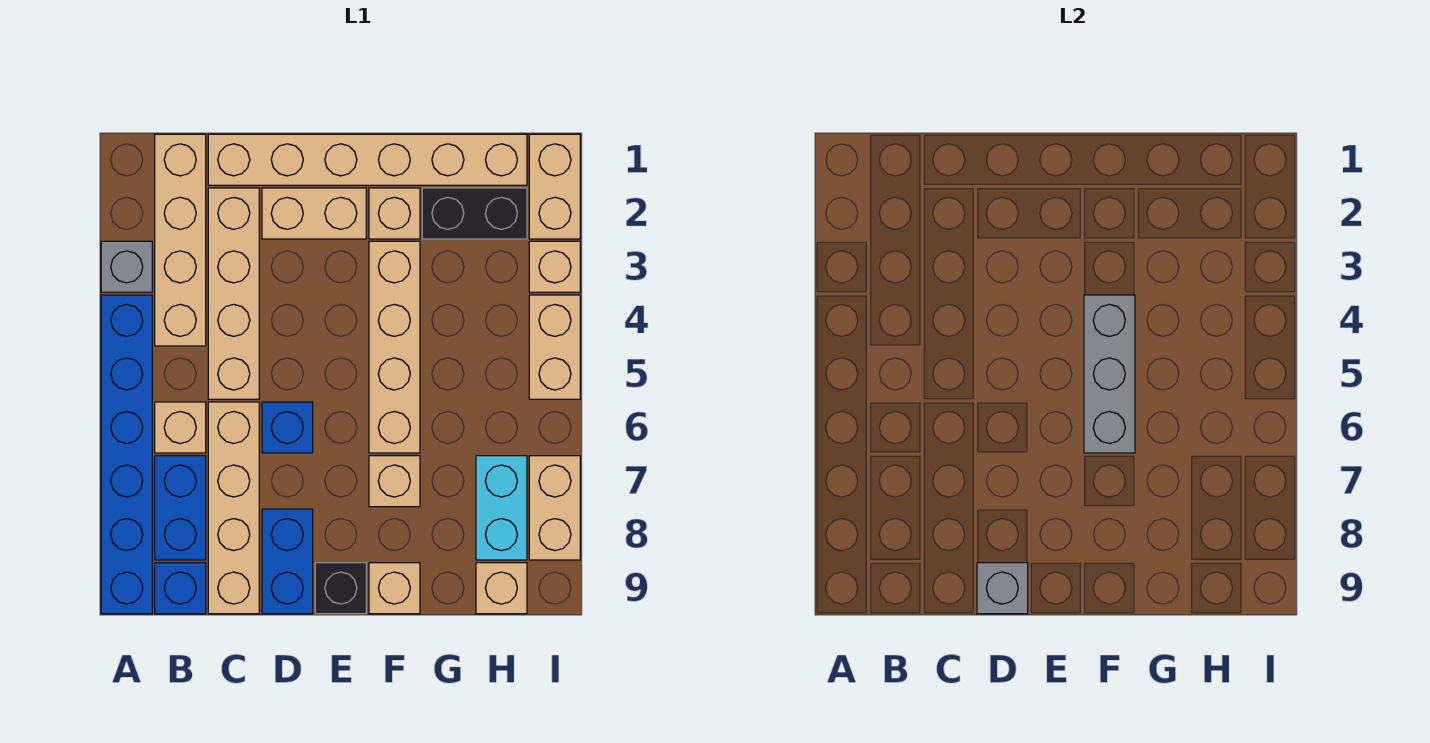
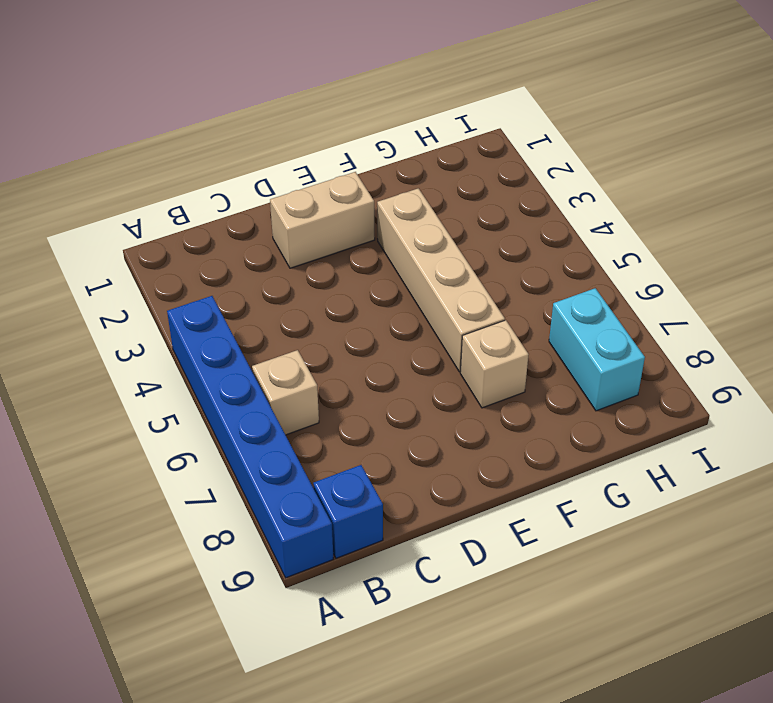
none -> grey brick A3 level 1
none -> tan brick B1:B4 level 1
none -> blue brick B7:B8 level 1

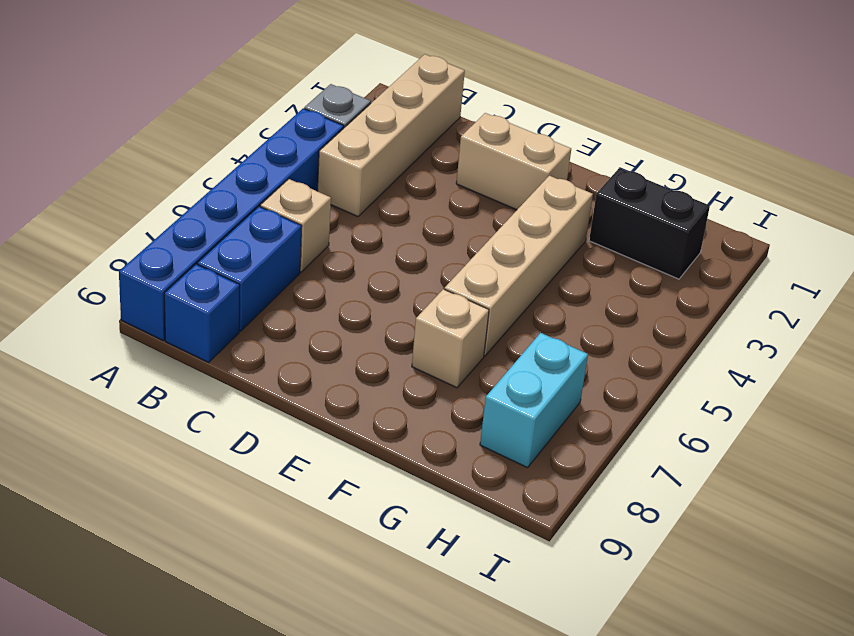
none -> tan brick C1:H1 level 1
none -> tan brick C2:C5 level 1
none -> tan brick C6:C9 level 1

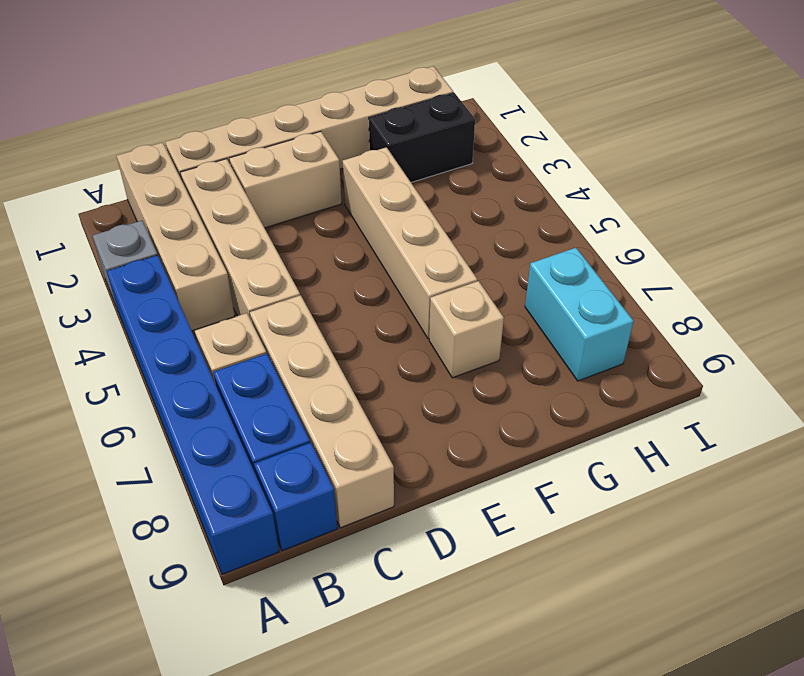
none -> blue brick D6 level 1
none -> blue brick D8:D9 level 1
none -> black brick E9 level 1

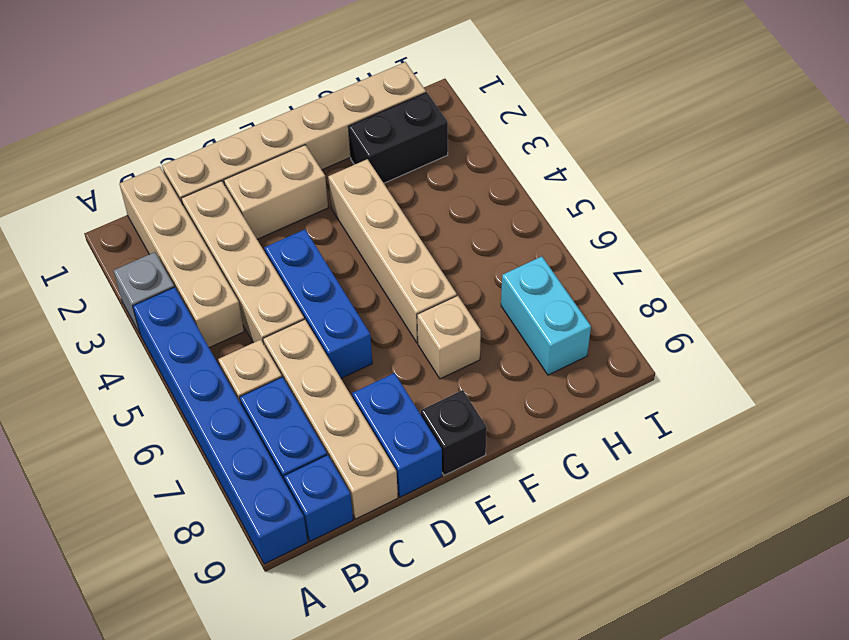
blue brick D4:D6 level 1 -> blue brick D6 level 1
none -> tan brick F2 level 1
none -> tan brick F9 level 1
none -> tan brick H9 level 1

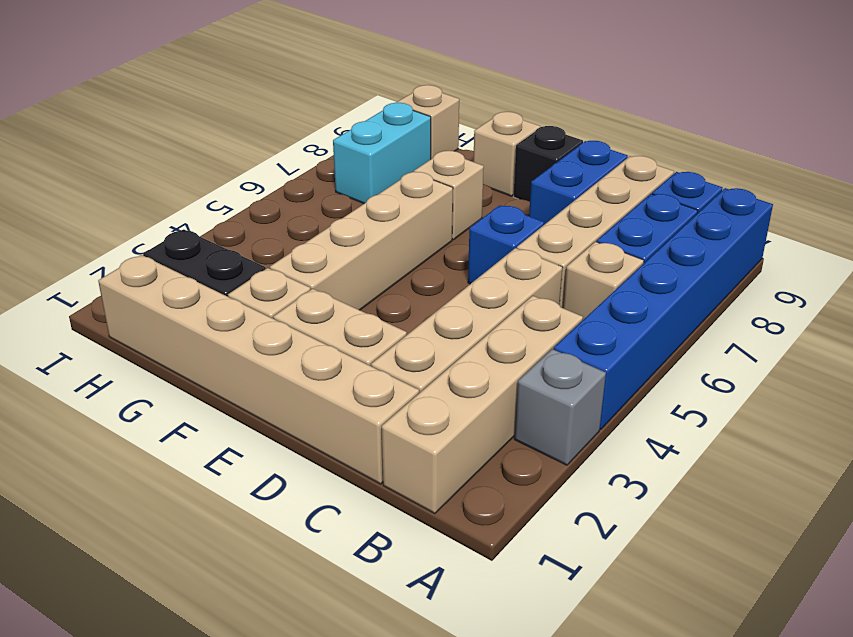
none -> tan brick I1:I2 level 1
none -> tan brick I3 level 1
none -> tan brick I4:I5 level 1

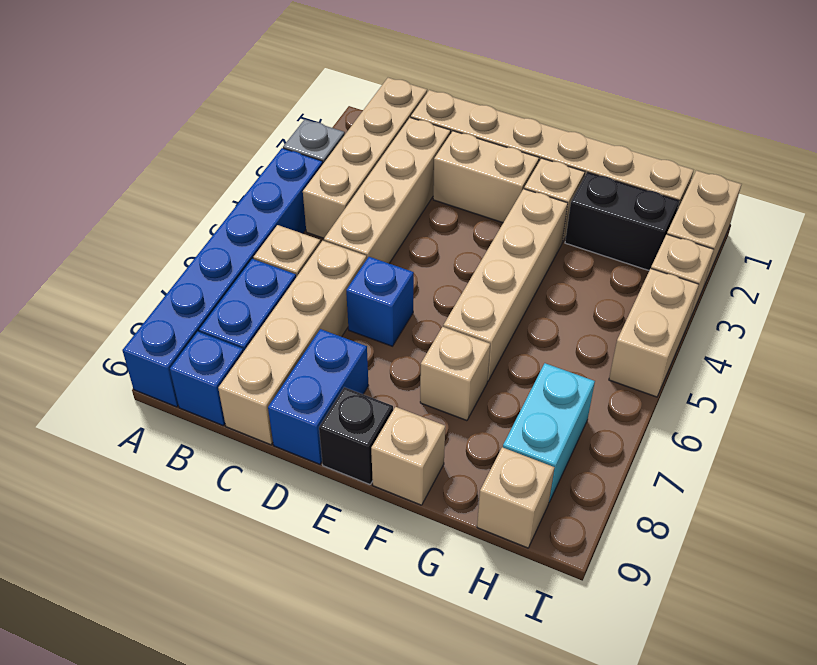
none -> tan brick I7:I8 level 1
none -> grey brick D9 level 2
none -> grey brick F4:F6 level 2

